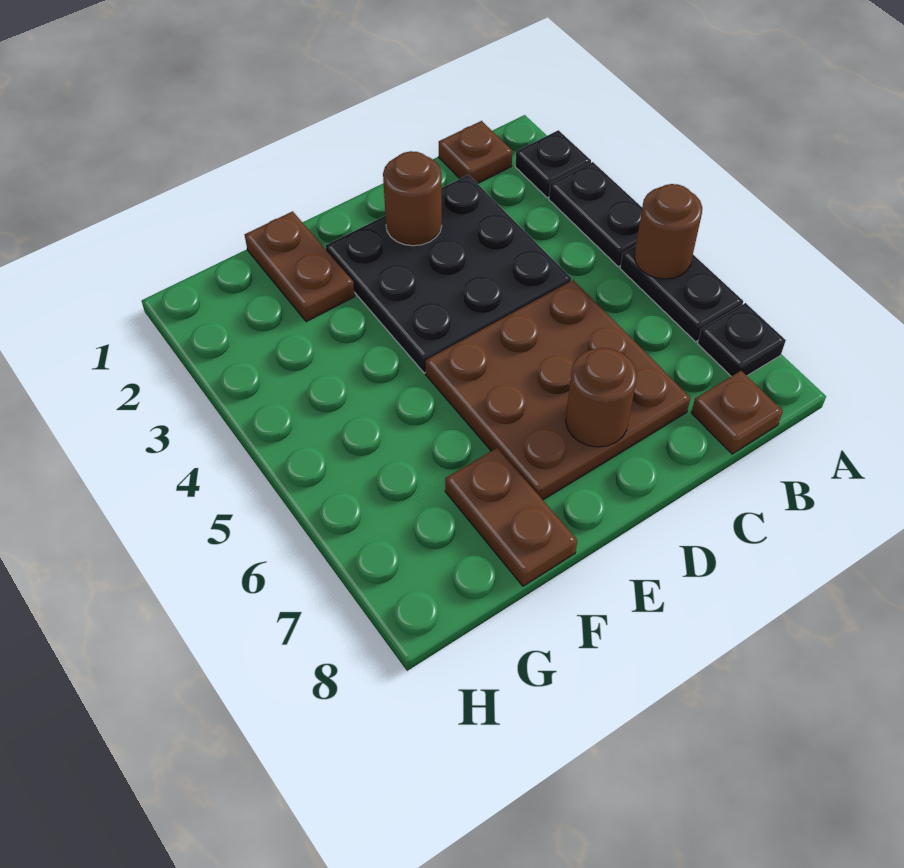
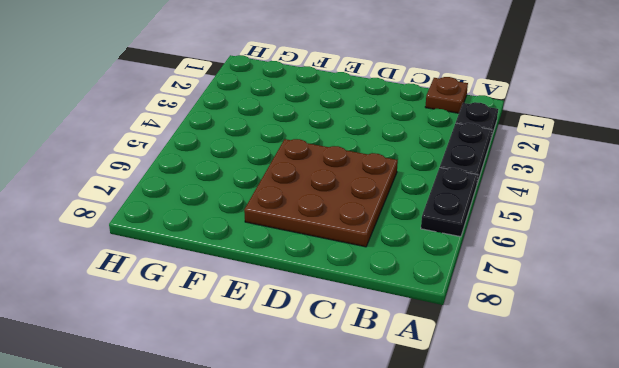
none -> black plate A7 level 1
none -> brown plate B8 level 1
none -> black plate C2:E4 level 1

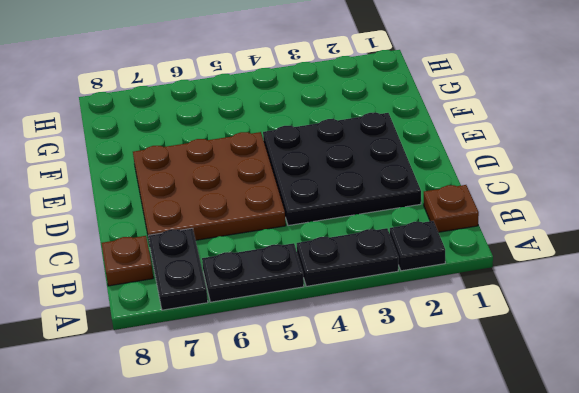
black plate A7:B7 level 1 -> black plate A7 level 1
none -> brown plate F1:F2 level 1
none -> brown plate F7:F8 level 1
none -> brown round brick A5 level 2

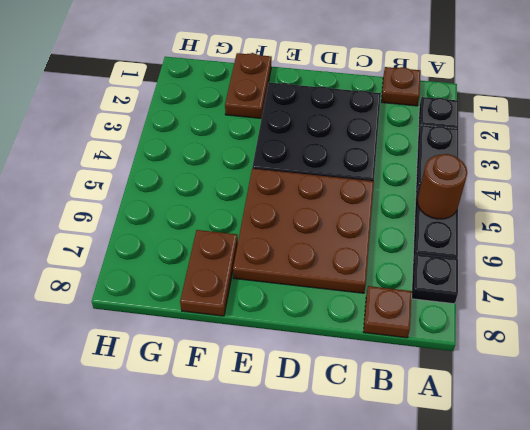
none -> brown round brick D2 level 2
none -> brown round brick D7 level 2

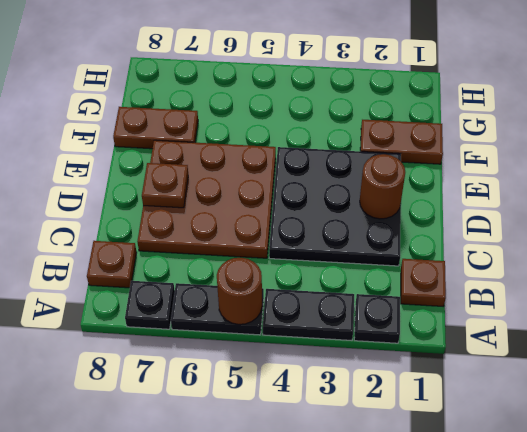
brown plate D7 level 2 -> brown round brick D7 level 2

